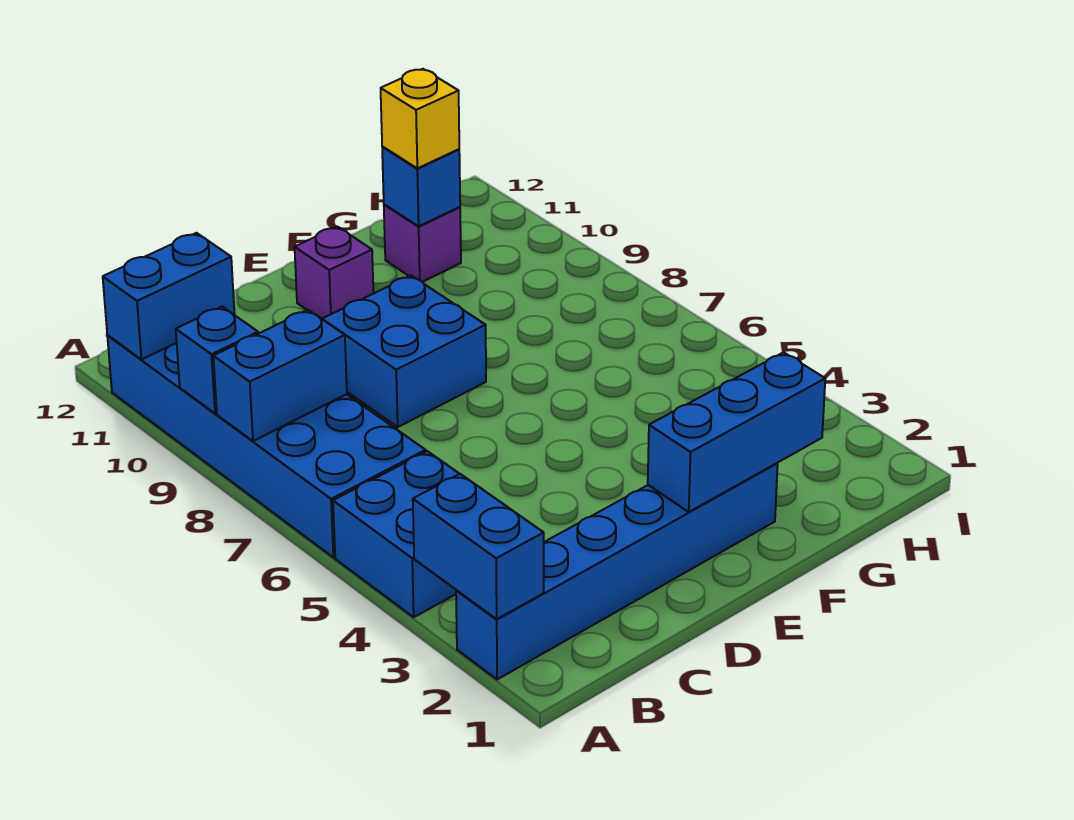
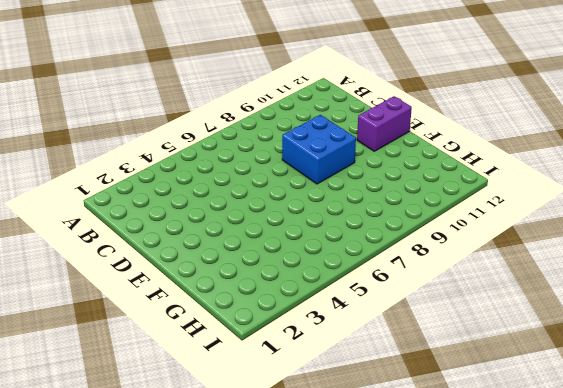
purple brick E11:E12 level 1 -> purple brick E11 level 1
none -> blue brick A2:F2 level 1
none -> blue brick A4:B5 level 1
none -> blue brick A6:B11 level 1

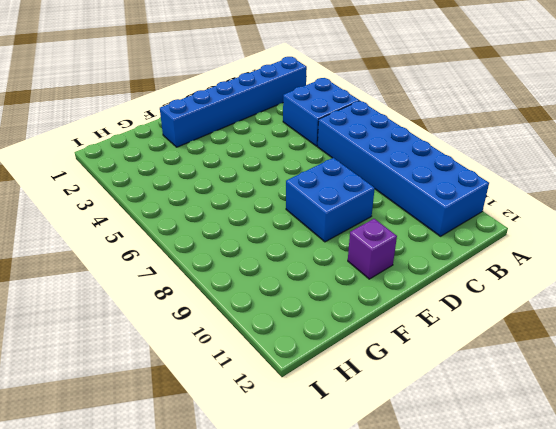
none -> purple brick G11 level 1
none -> blue brick A2:A3 level 2
none -> blue brick A8:B8 level 2

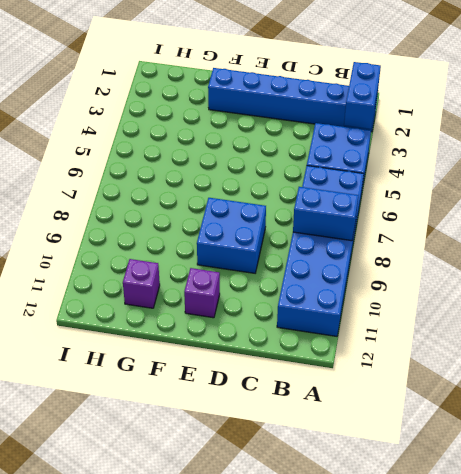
none -> blue brick A9 level 2
none -> blue brick A11:B11 level 2
none -> blue brick E2:G2 level 2

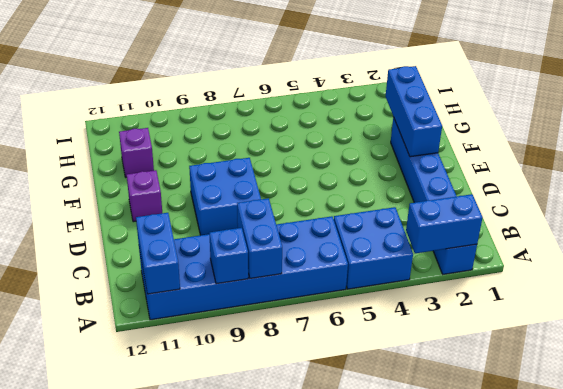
none -> blue brick G11 level 2
none -> yellow brick G11 level 3

